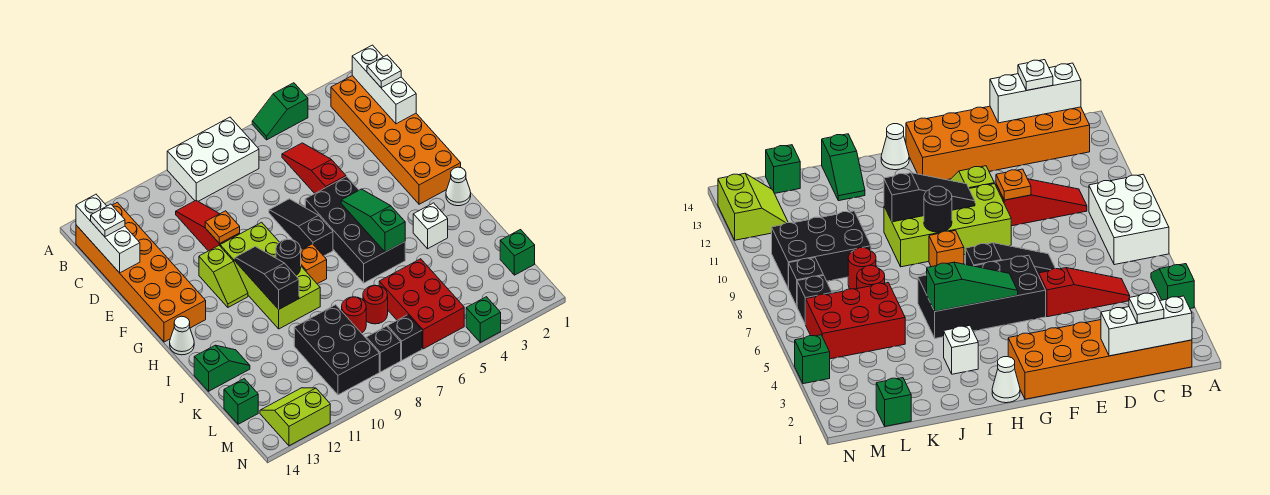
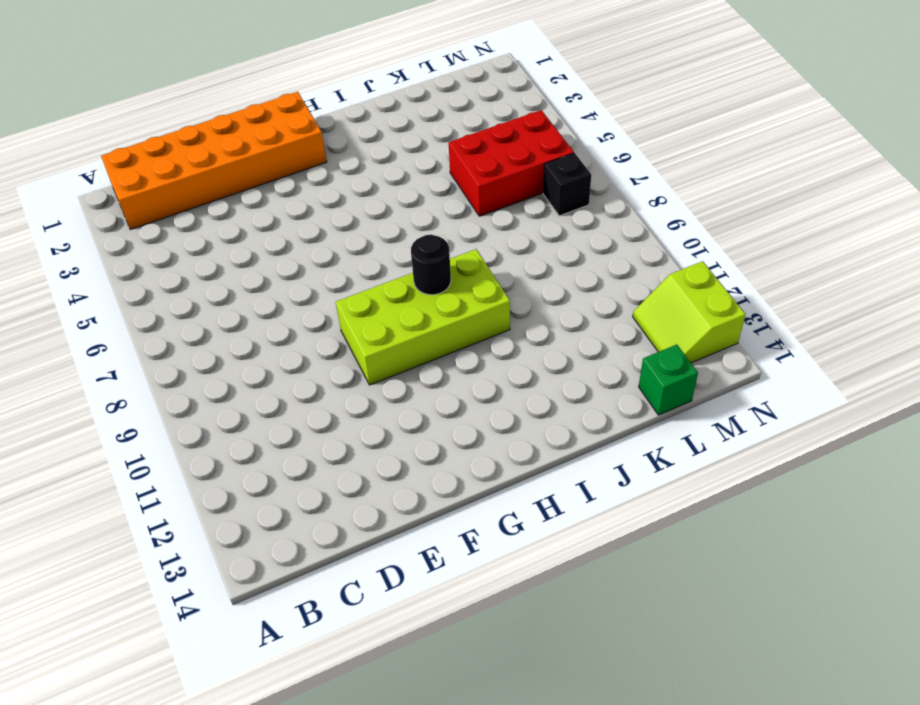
none -> green slope A4:A5 level 1 top 4
none -> white brick A7:B9 level 1
none -> orange brick B13:G14 level 1
none -> red slope C5:E5 level 1 top E

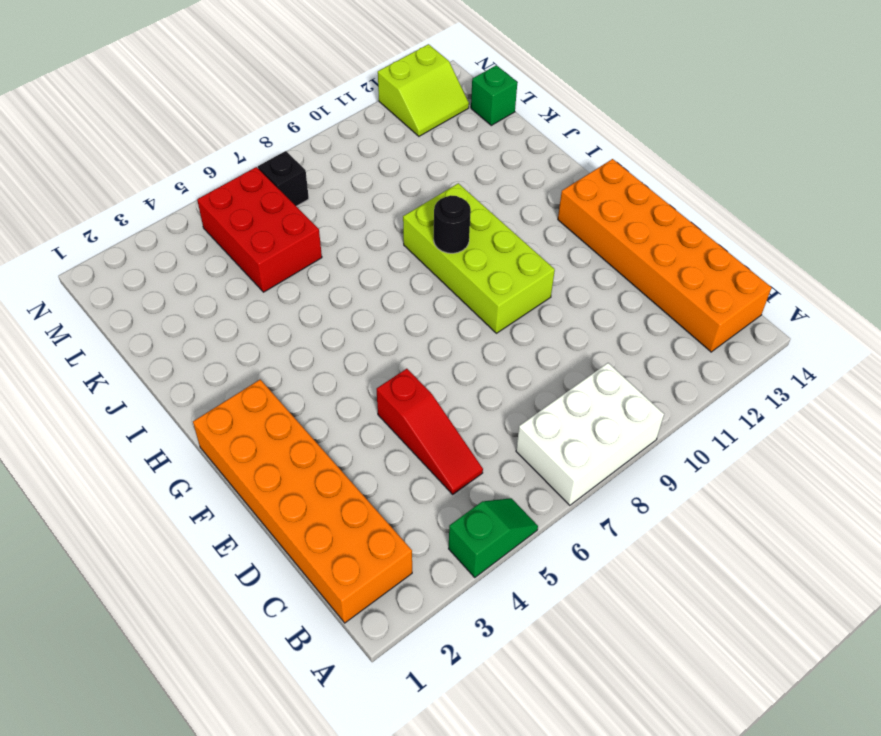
none -> red slope C10:E10 level 1 top E
none -> black slope E7:G7 level 1 top G
none -> black brick F5:I6 level 1
none -> lime slope F11:G11 level 1 top F

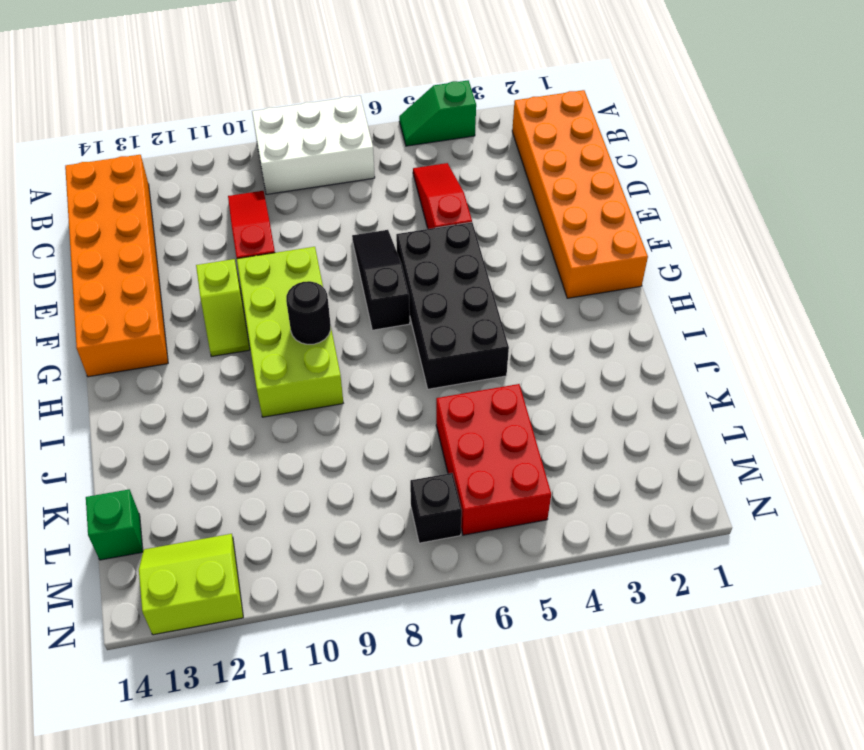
none -> white cone H1 level 1
none -> orange brick H8 level 1
none -> white cone H14 level 1
none -> white brick I3 level 1

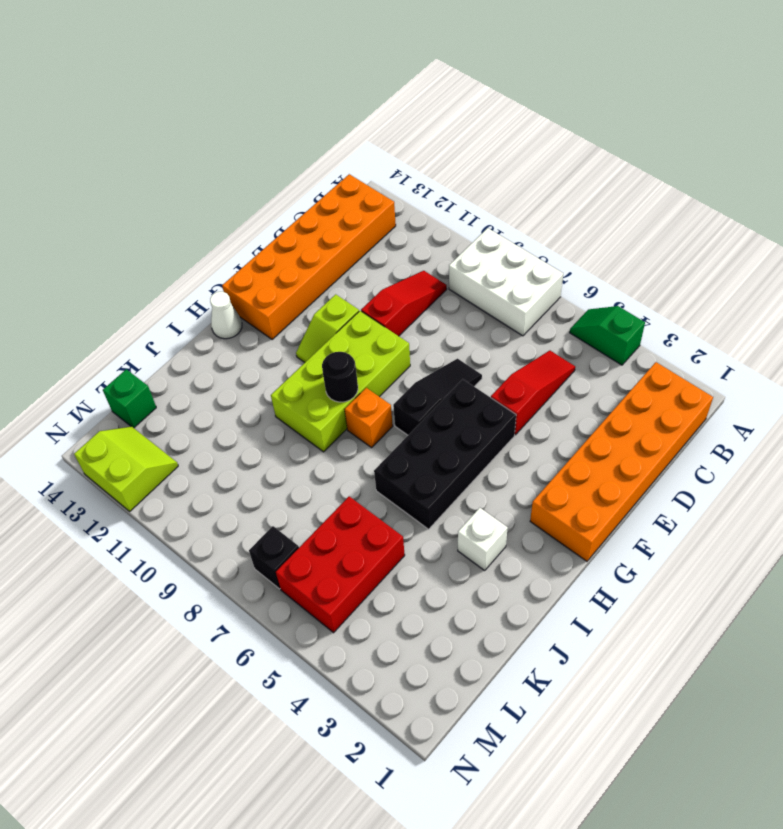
none -> white cone H1 level 1
none -> green slope J13:J14 level 1 top 14
none -> red round brick K7 level 1
none -> red round brick K8 level 1

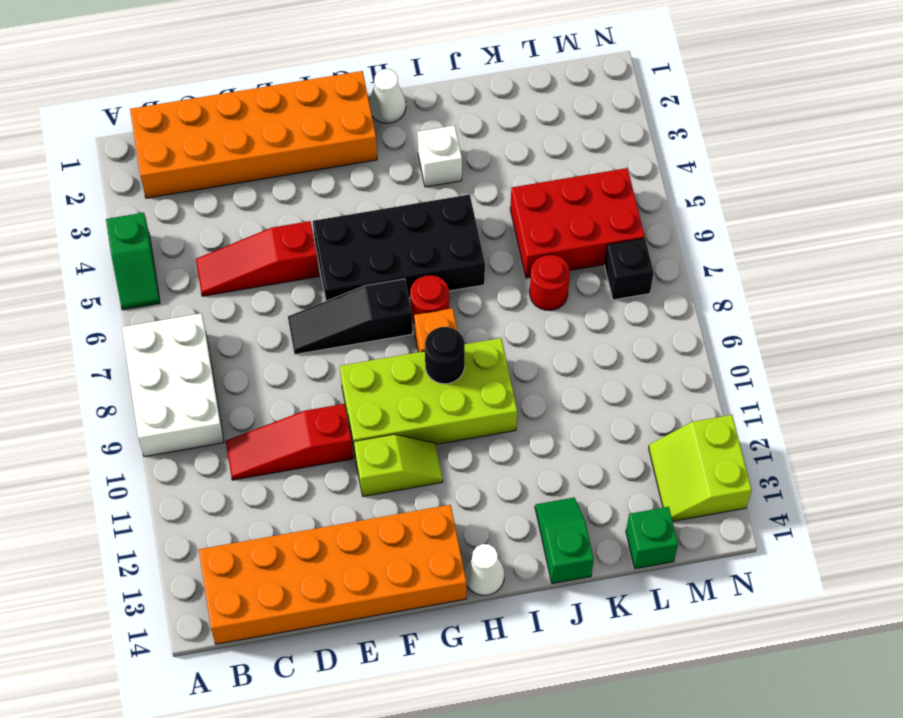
red round brick H7 level 1 -> red round brick K8 level 1
none -> black brick K9:M10 level 1
none -> green brick L1 level 1
none -> black brick M8 level 1
none -> green brick N4 level 1

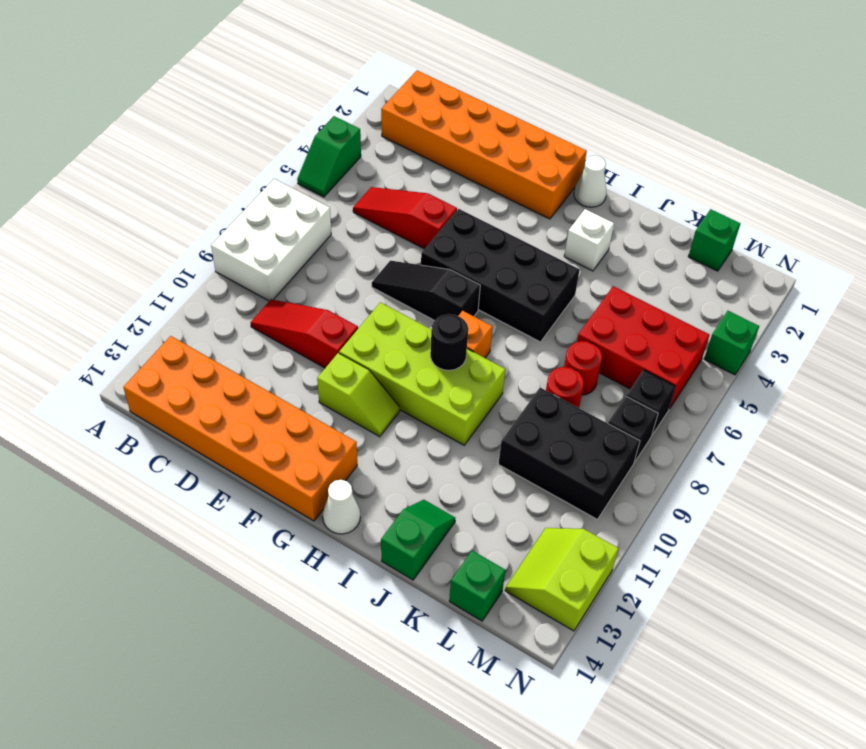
none -> white brick B1:D1 level 2
none -> white brick B14:D14 level 2
none -> orange plate E10 level 2
none -> green slope G5:I5 level 2 top I

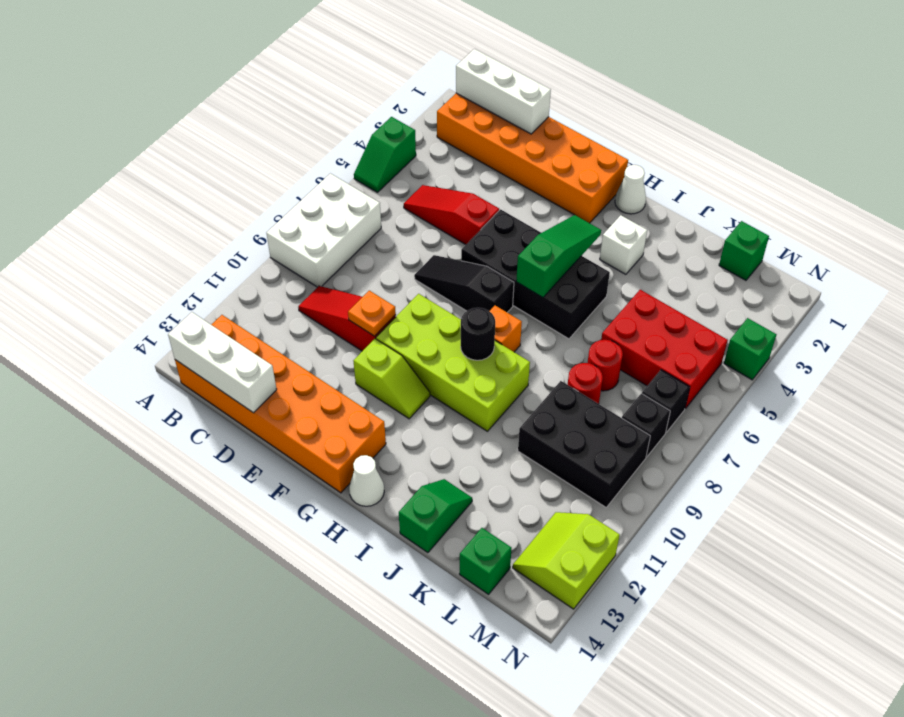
green slope H4:H6 level 2 top 6 -> green slope G5:I5 level 2 top I
none -> black slope G10:I10 level 2 top I
none -> white plate C1 level 3
none -> white plate C14 level 3

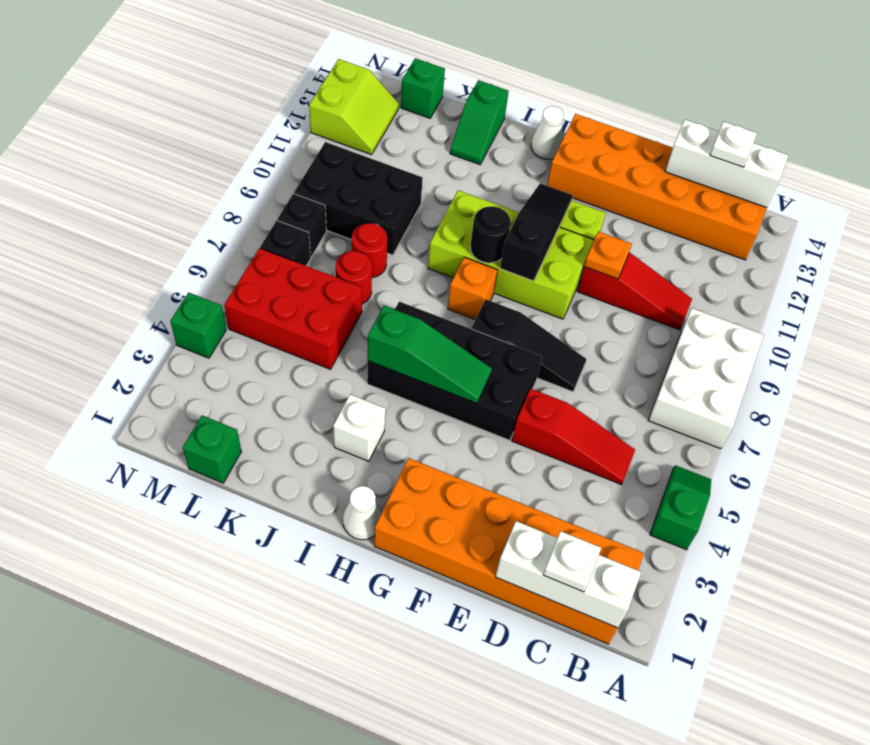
black slope G9:G11 level 2 top 9 -> black slope G10:I10 level 2 top I

